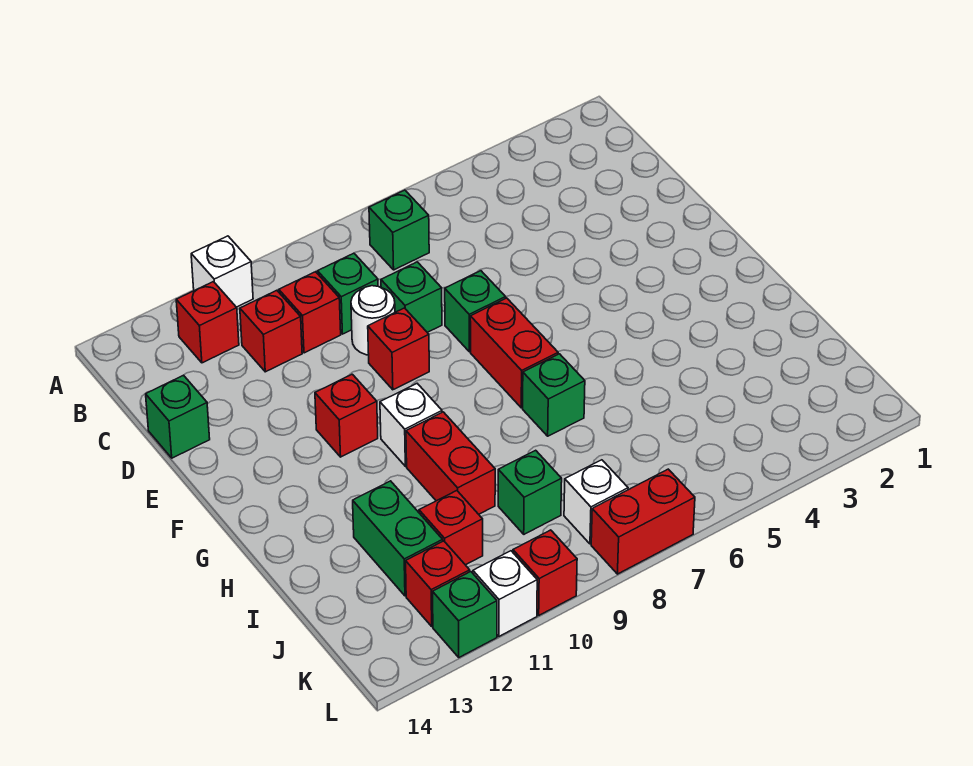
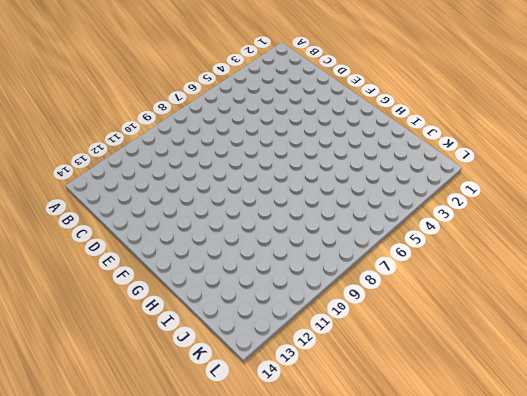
none -> white brick A11 level 1
none -> green brick B7 level 1
none -> red brick B12 level 1

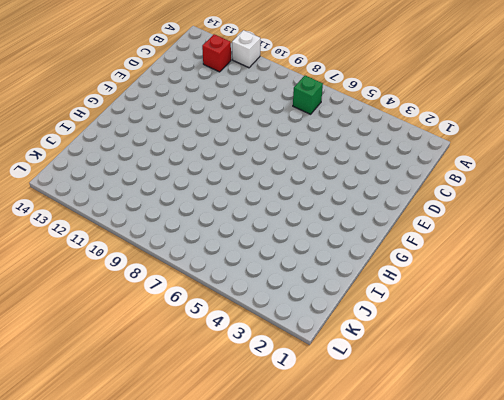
none -> green brick C9 level 1
none -> red brick C10 level 1
none -> red brick C11 level 1

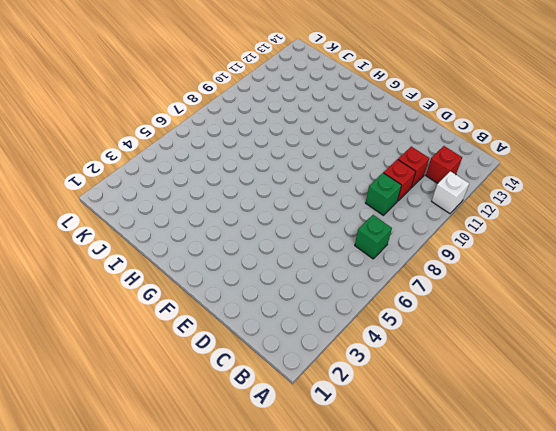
none -> green brick D8 level 1
none -> white round brick D9 level 1
none -> green brick D14 level 1

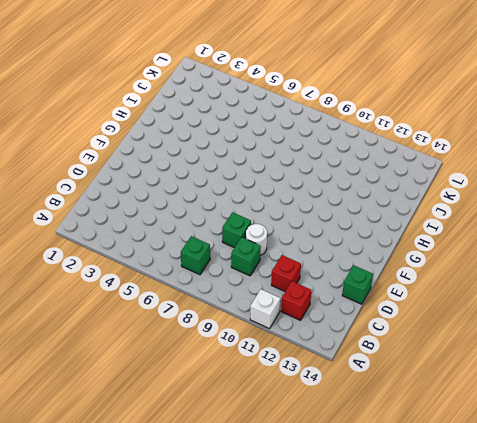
none -> red brick C10 level 1
none -> green brick E7 level 1
none -> red brick E9 level 1

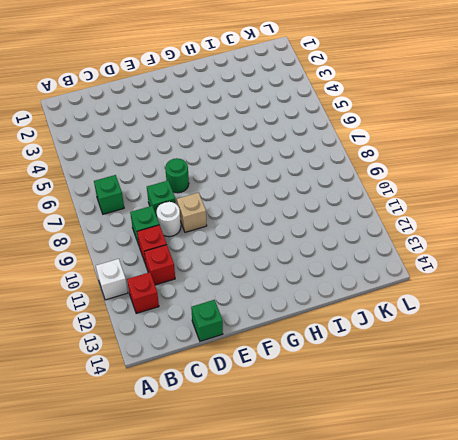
green round brick E7 level 1 -> green brick E7 level 1
tan brick E9 level 1 -> red brick E9 level 1
none -> red brick F7:G7 level 1
none -> red brick F11 level 1
none -> white brick G10 level 1

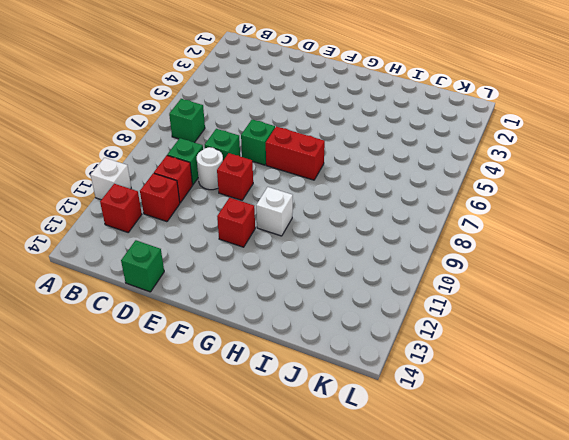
none -> green brick H7 level 1
none -> red brick H10:I10 level 1
none -> green brick I12:J12 level 1

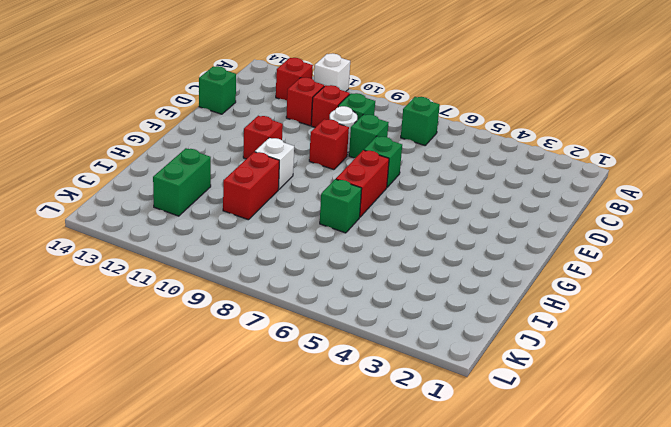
none -> green brick J9 level 1
none -> red brick J11 level 1
none -> white brick K8 level 1

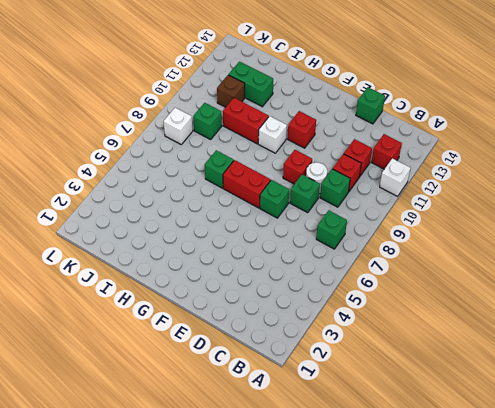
brown brick J11 level 1 -> red brick J11 level 1
none -> red brick K12 level 1
none -> red brick L7:L8 level 1
none -> red brick L10 level 1

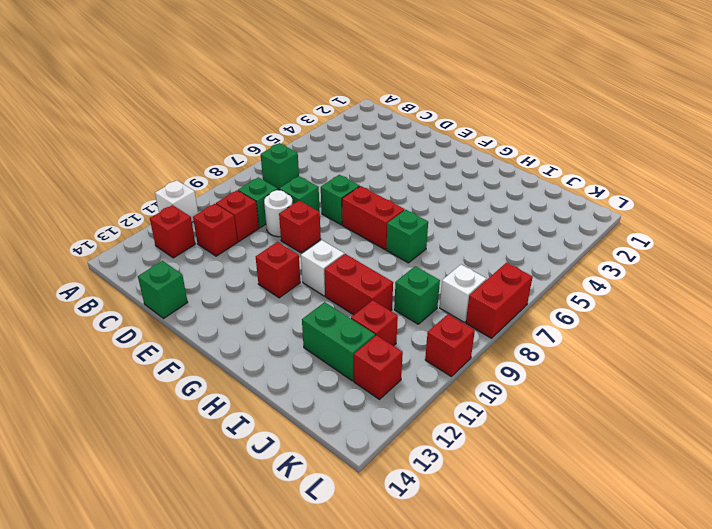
none -> white brick L11 level 1
none -> green brick L12 level 1

